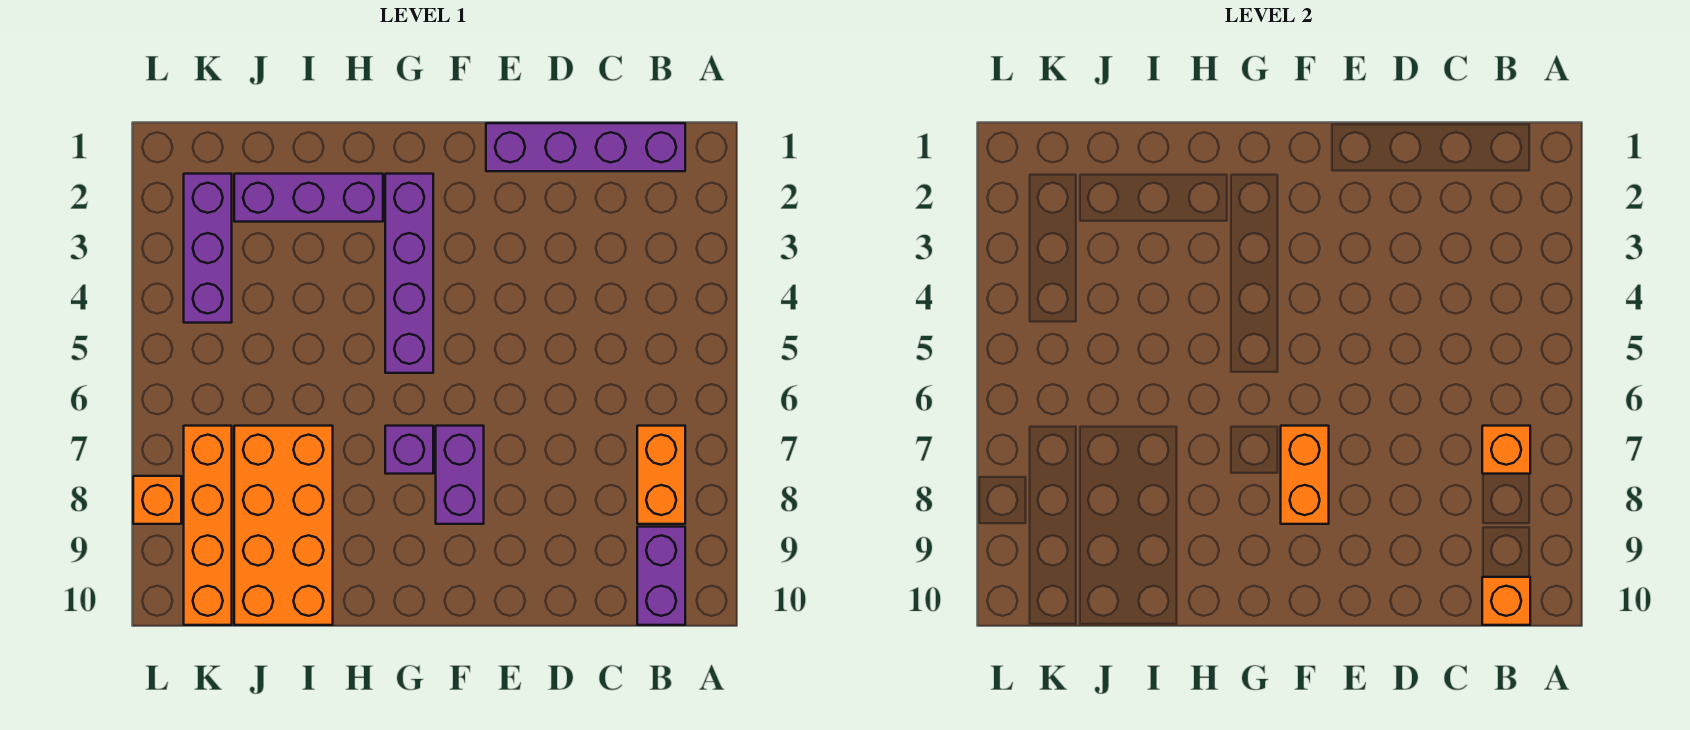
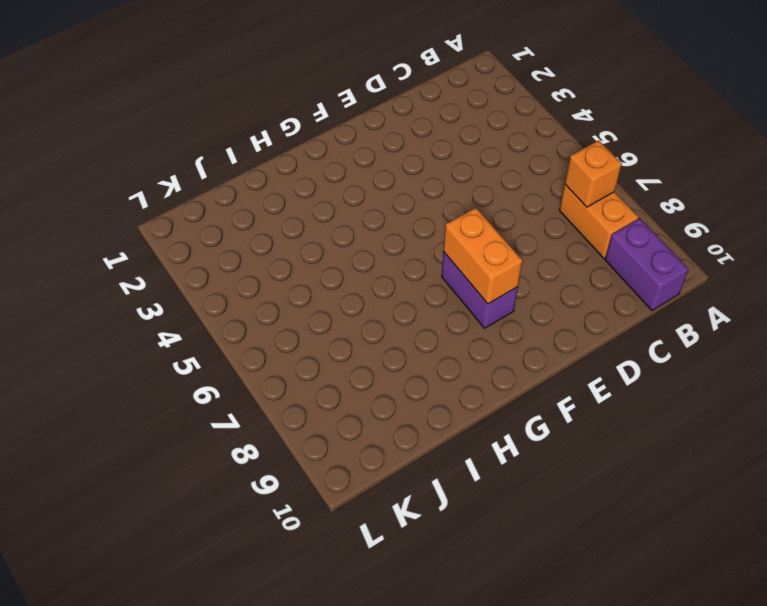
none -> purple brick B1:E1 level 1
none -> purple brick G2:G5 level 1
none -> purple brick G7 level 1

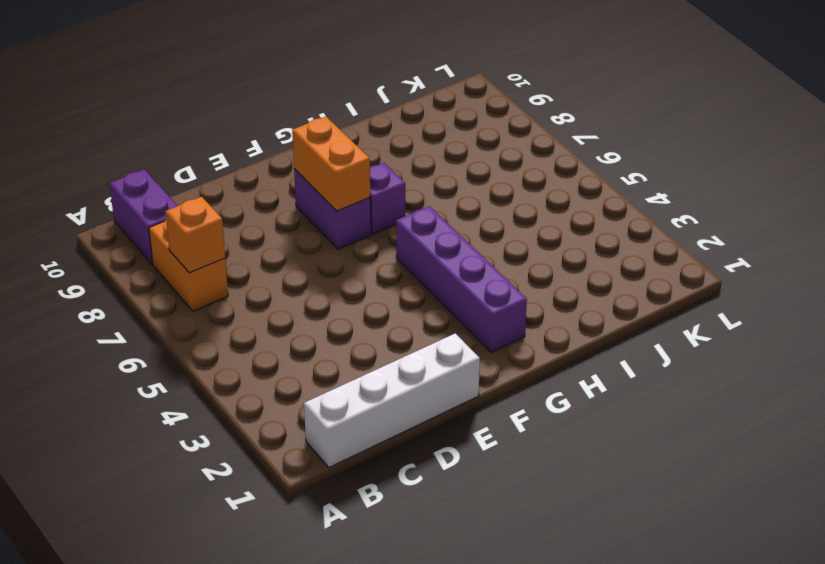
white brick B1:E1 level 1 -> purple brick B1:E1 level 1
none -> purple brick H2:J2 level 1
none -> orange brick I7:J10 level 1
none -> purple brick K2:K4 level 1

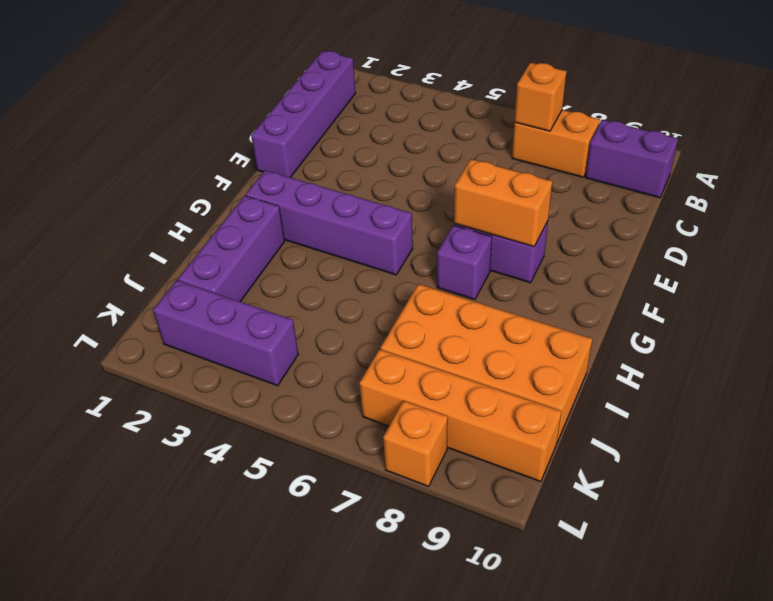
none -> orange brick B10 level 2

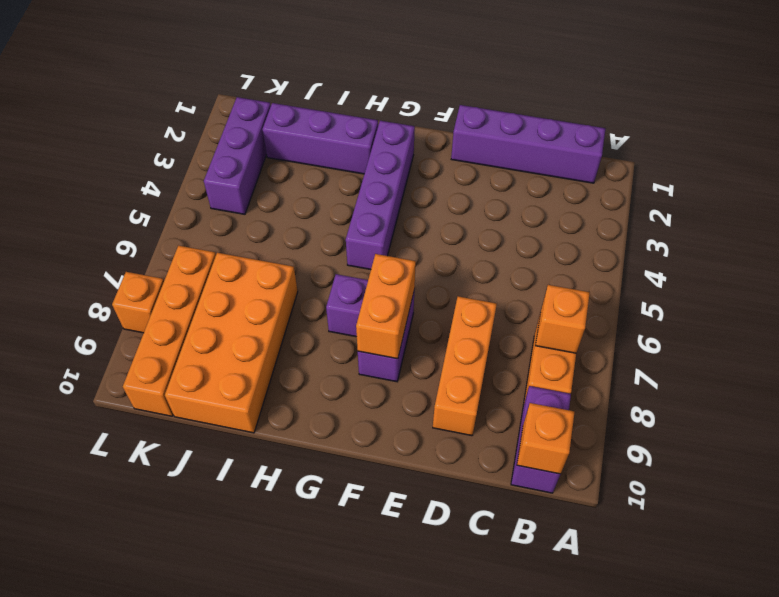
orange brick D7:D9 level 1 -> none

